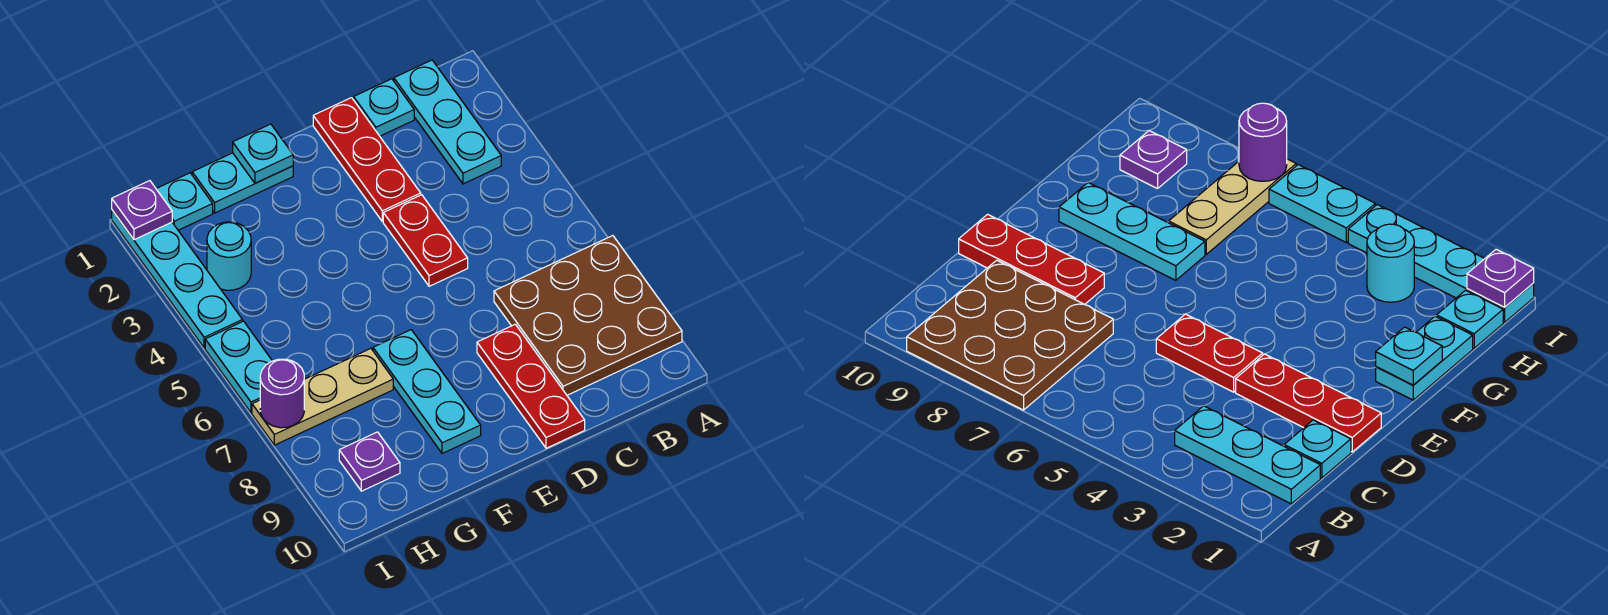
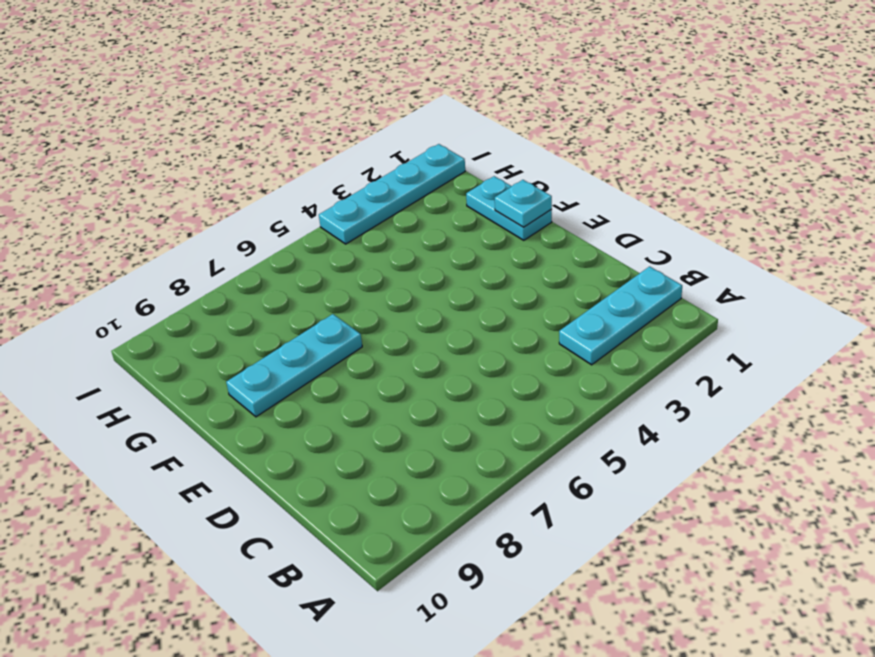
none -> brown plate A7:C9 level 1
none -> cyan plate C1 level 1
none -> red plate D1:D3 level 1

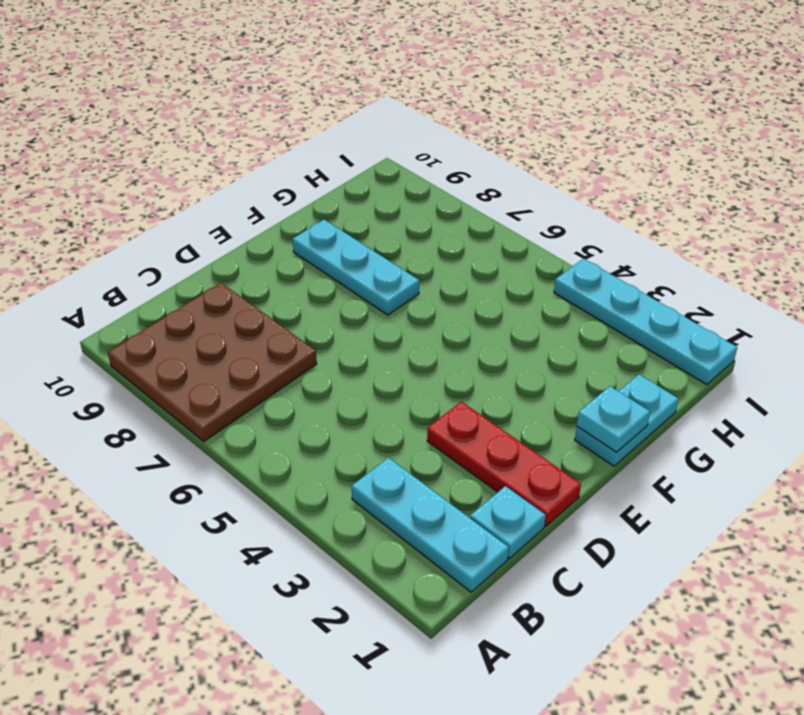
none -> red plate D4:D5 level 1
none -> red plate D8:D10 level 1
none -> tan plate G7:I7 level 1

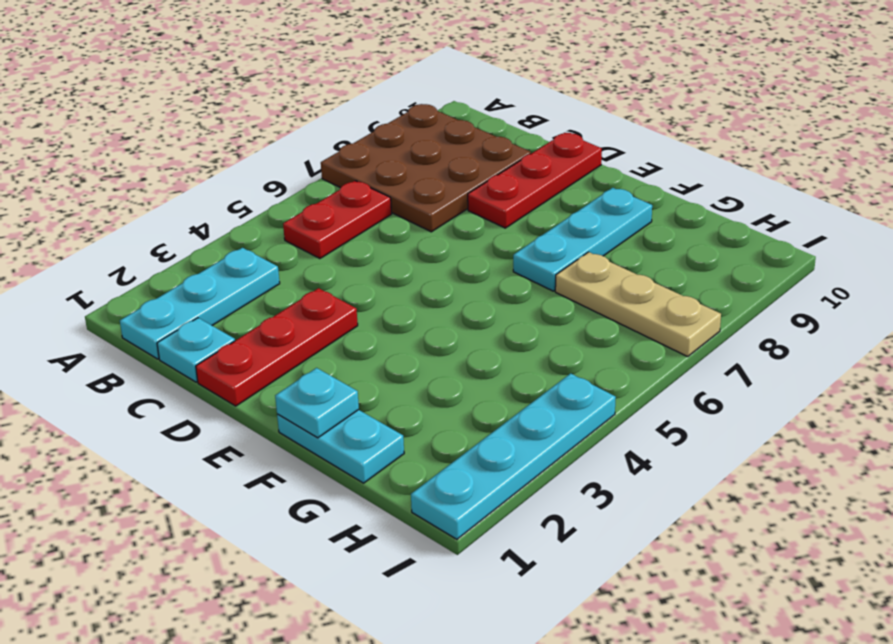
red plate B5:B6 level 1 -> red plate D4:D5 level 1
none -> cyan plate H1 level 1
none -> cyan round brick H3 level 1
none -> purple plate H9 level 1

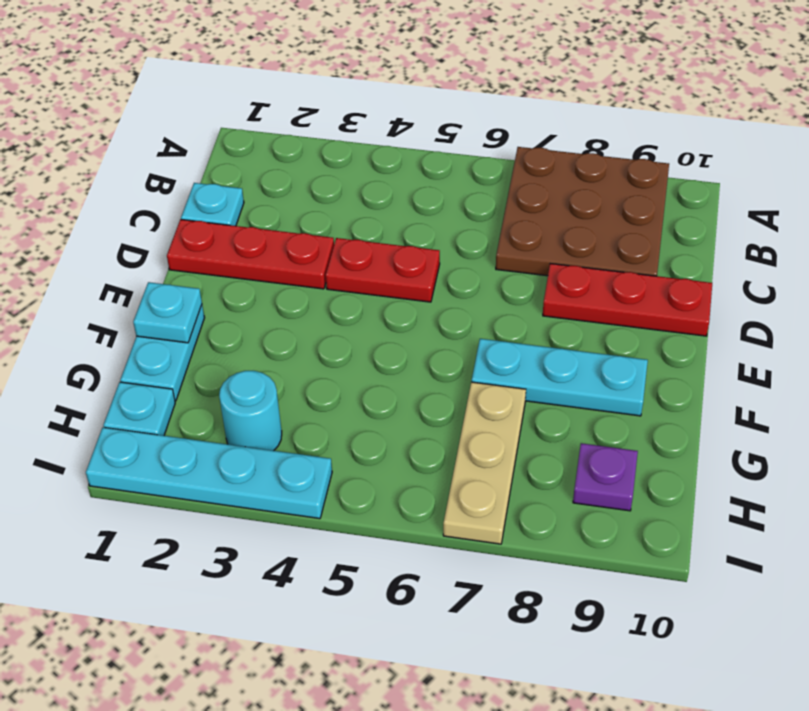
none -> cyan plate B1:B3 level 1
none -> cyan plate I5:I6 level 1
none -> purple plate I1 level 2

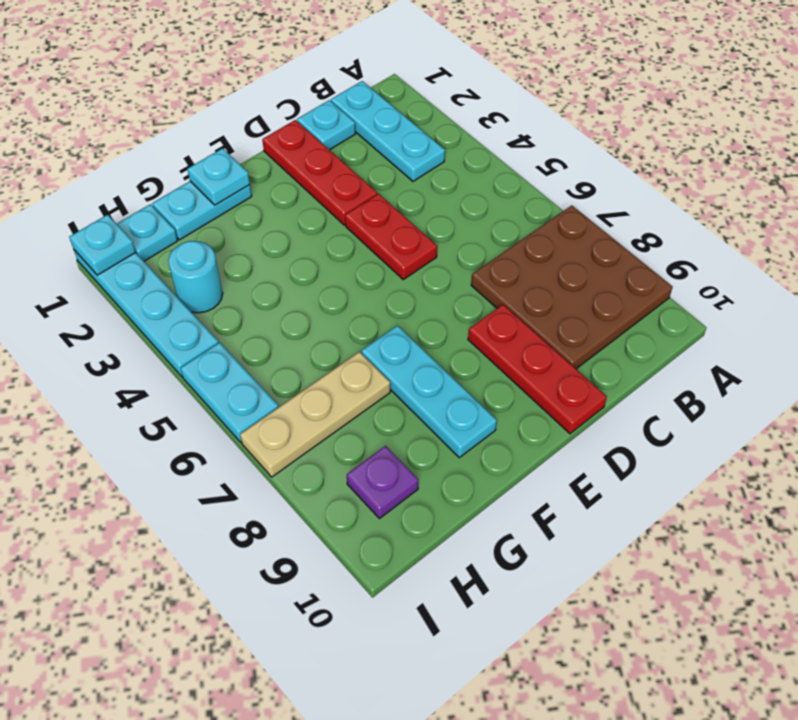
cyan plate I1 level 2 -> purple plate I1 level 2
none -> purple round brick I7 level 2

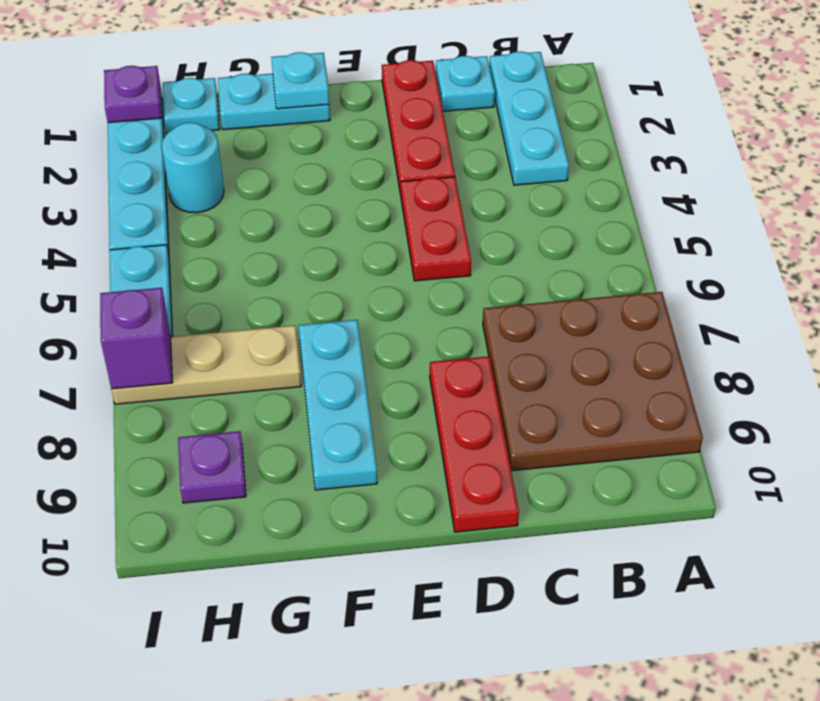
purple brick I7 level 2 -> purple round brick I7 level 2

